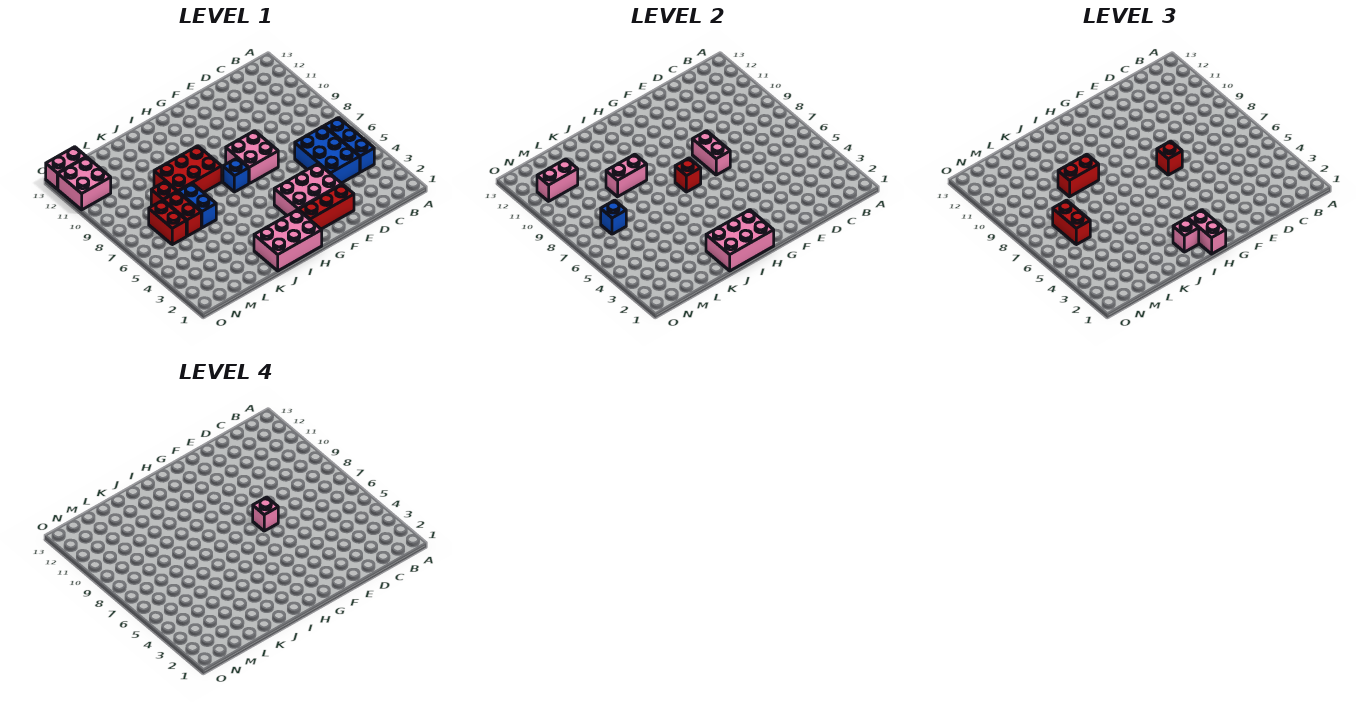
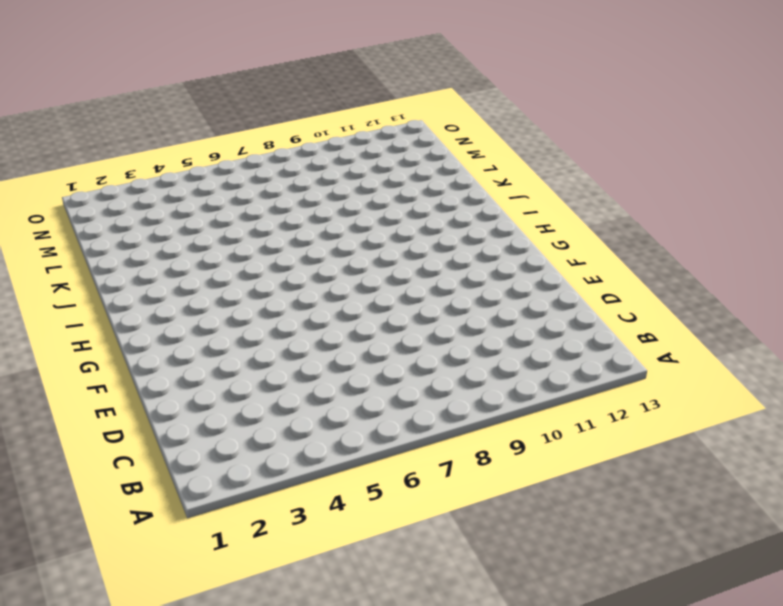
none -> blue brick B4:B6 level 1
none -> blue brick C4:D6 level 1
none -> red brick E2:G2 level 1

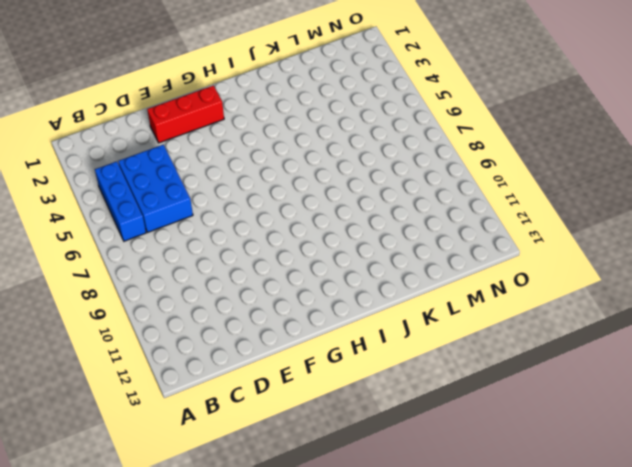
none -> pink brick E3:G4 level 1
none -> pink brick F7:G8 level 1
none -> pink brick H1:J2 level 1

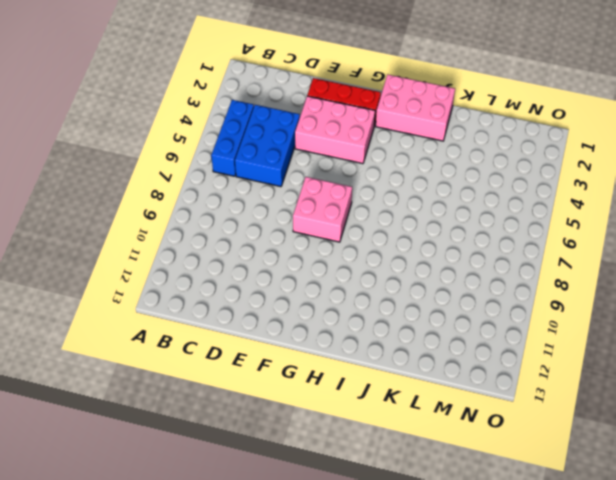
none -> blue brick H7 level 1
none -> red brick I8:K9 level 1
none -> blue brick K6:K7 level 1

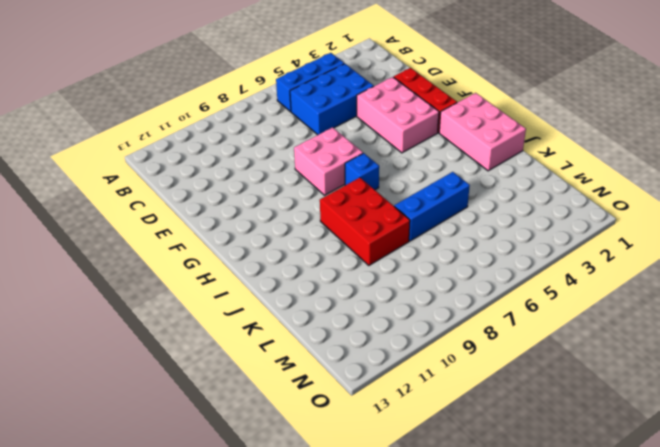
blue brick K5:K7 level 1 -> blue brick K6:K7 level 1
none -> red brick L6:L7 level 1
none -> red brick L8 level 1
none -> red brick M6:M7 level 1

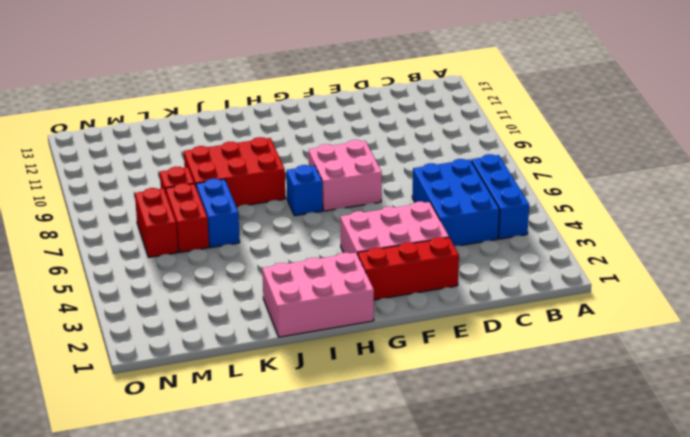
none -> pink brick N11:O12 level 1
none -> pink brick N13:O13 level 1
none -> pink brick F7:F8 level 2

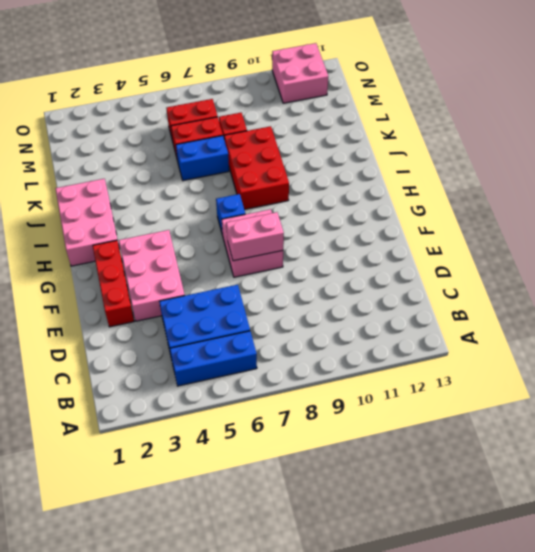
none -> pink brick N13:O13 level 1
none -> pink brick H1:J2 level 2
none -> red brick H7 level 2

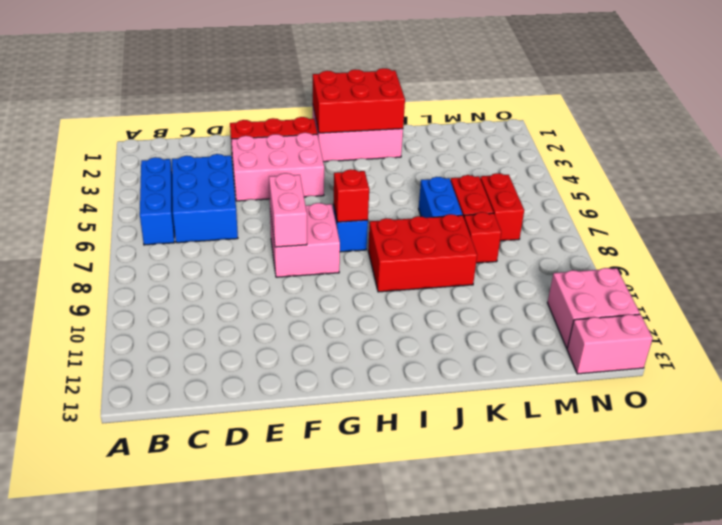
red brick H1:J2 level 2 -> pink brick H1:J2 level 2
none -> pink brick J9:K9 level 2
none -> blue brick M7 level 2
none -> pink brick M11:N11 level 2

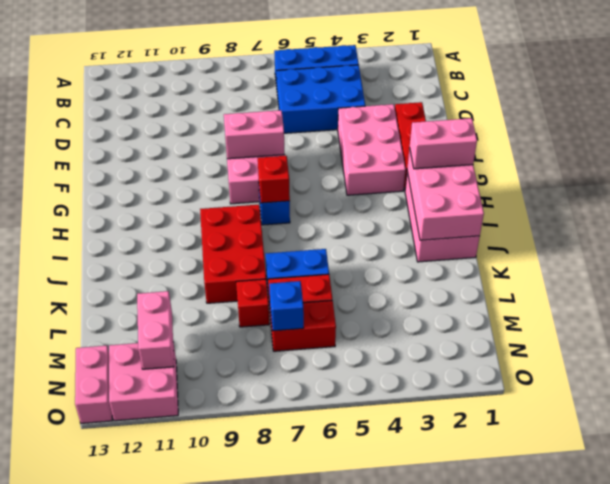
none -> pink brick J9:K9 level 2
none -> red brick F7 level 3
none -> pink brick I2 level 3

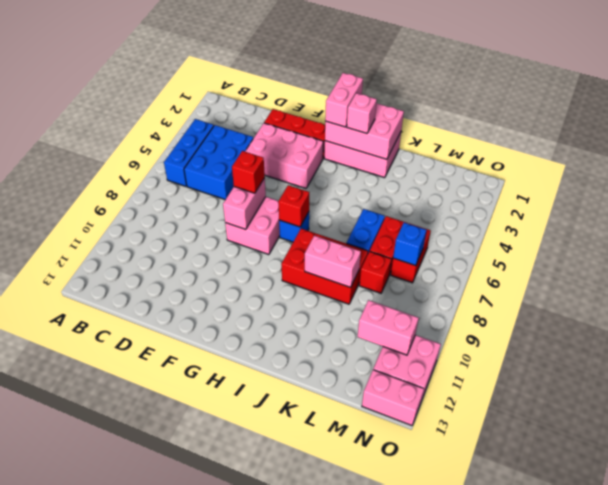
none -> red brick J9:K9 level 3
none -> red brick M6:M7 level 3
none -> pink brick F7 level 4

